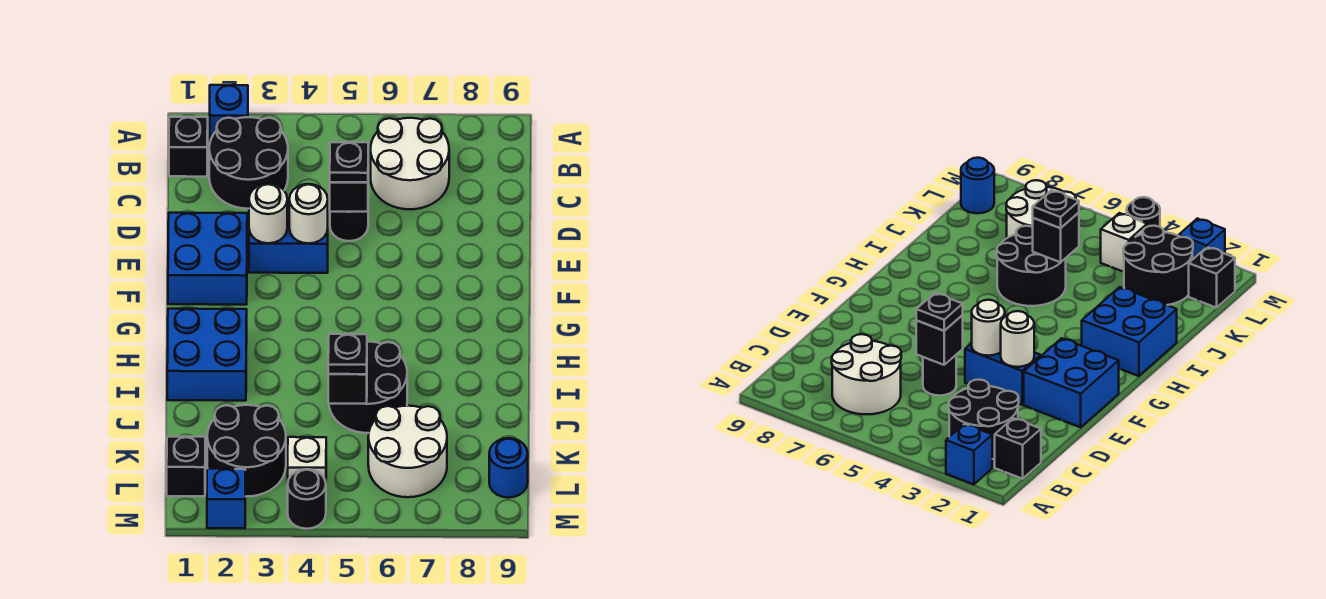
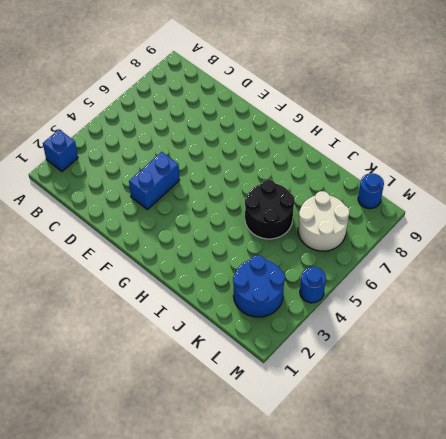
blue round brick K2:L3 level 1 -> black round brick K2:L3 level 1
blue round brick M4 level 1 -> black round brick M4 level 1
none -> black brick B1 level 1
none -> black round brick B2:C3 level 1
none -> white round brick B6:C7 level 1

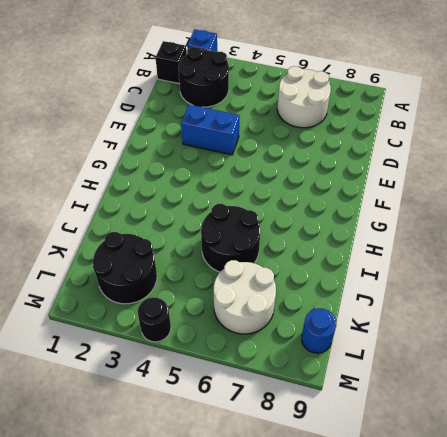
none -> black round brick D5 level 1
none -> blue brick E1:F2 level 1
none -> blue brick H1:I2 level 1

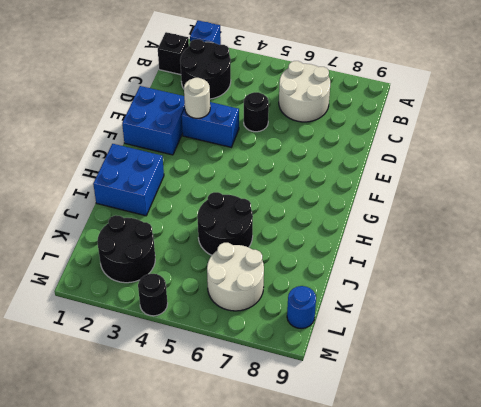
none -> black brick L1 level 1
none -> white brick L4 level 1
none -> blue brick M2 level 1

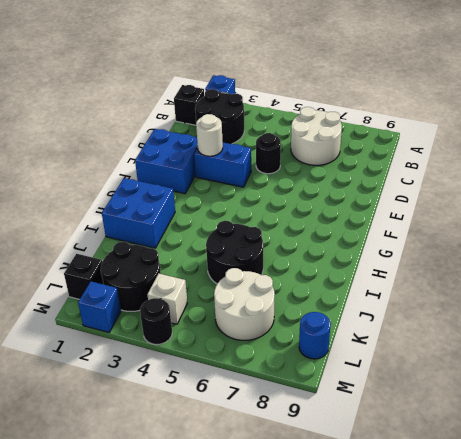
none -> black brick D5 level 2
none -> white round brick E4 level 2
none -> black brick J5 level 2

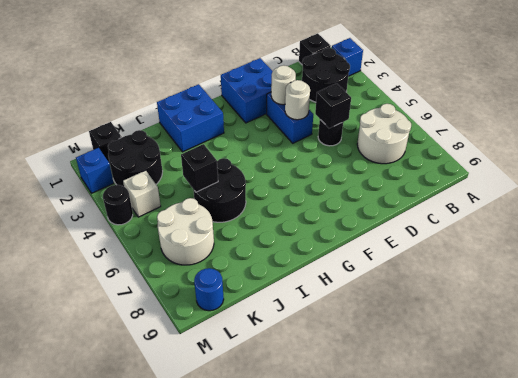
none -> black plate D5 level 3
none -> black plate J5 level 3

